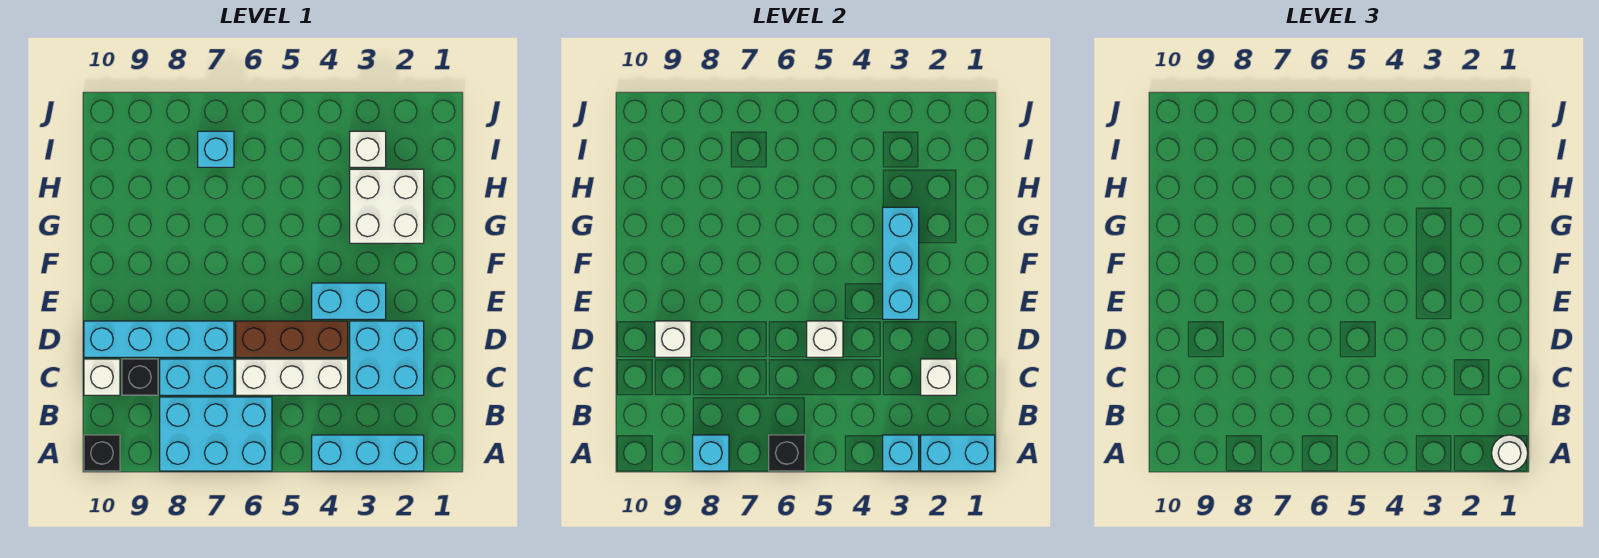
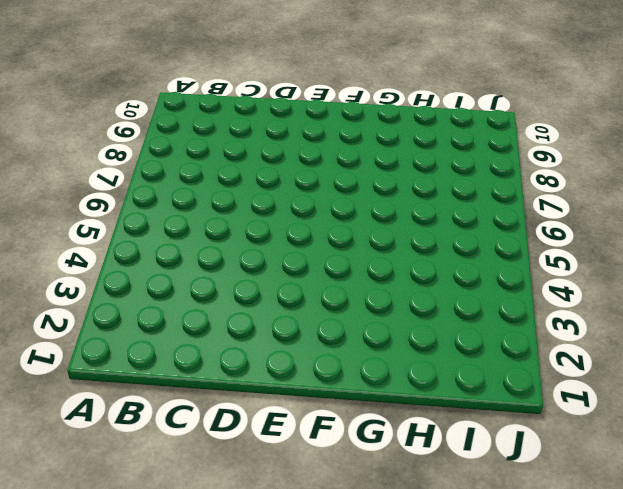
none -> cyan brick A2:A4 level 1
none -> cyan brick A6:B8 level 1
none -> black brick A10 level 1

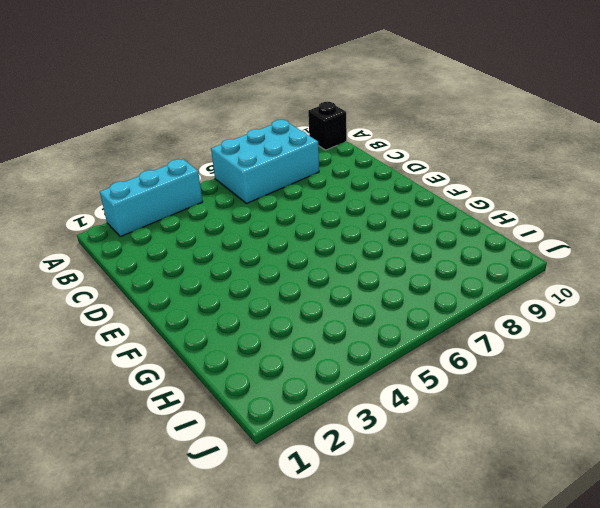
none -> cyan brick C2:D3 level 1
none -> white brick C4:C6 level 1
none -> cyan brick C7:C8 level 1

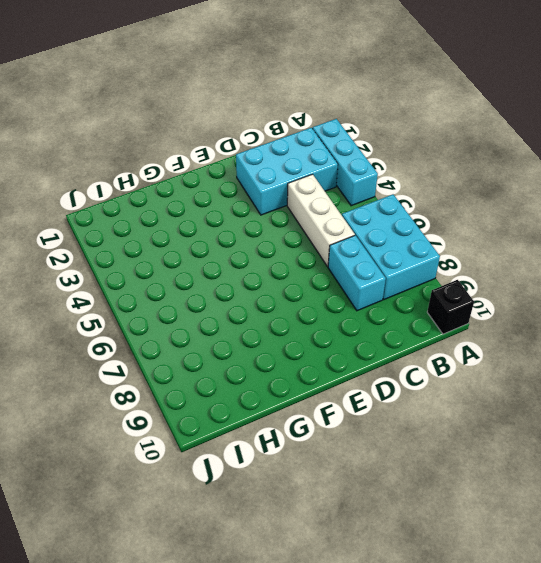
cyan brick B2:D3 level 1 -> cyan brick C2:D3 level 1
none -> black brick C9 level 1
none -> white brick C10 level 1
none -> brown brick D4:D6 level 1

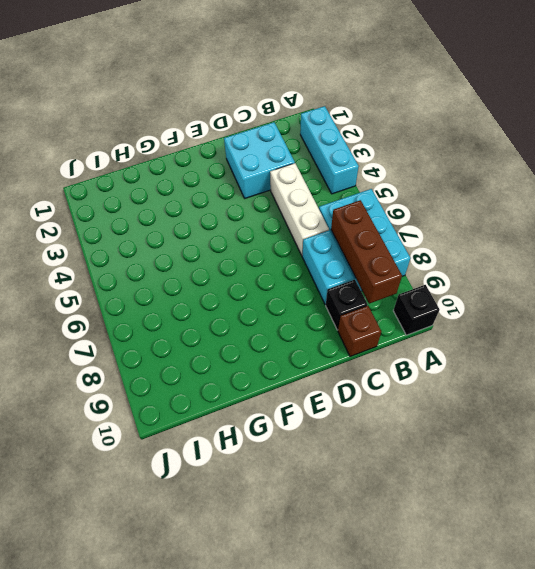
brown brick B7:B9 level 2 -> brown brick D4:D6 level 1
brown brick C10 level 1 -> white brick C10 level 1
none -> cyan brick D7:D10 level 1
none -> cyan brick E3:E4 level 1
none -> white brick G2:H3 level 1

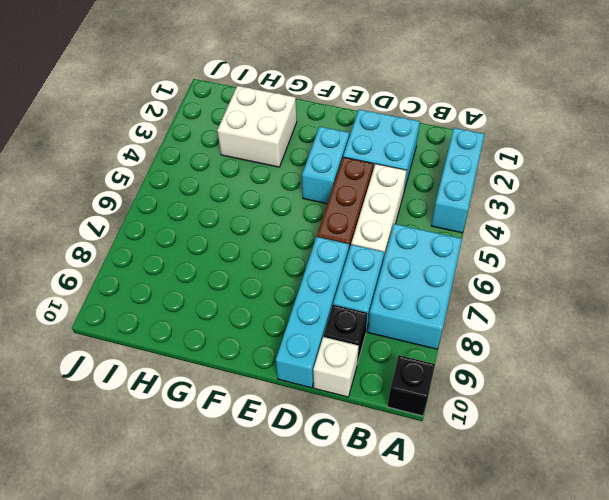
none -> white brick I3 level 1
none -> cyan brick I7 level 1
none -> cyan brick A1:A2 level 2

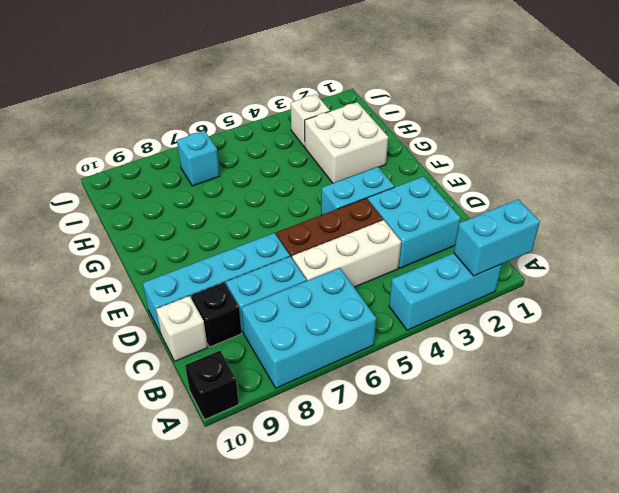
none -> cyan brick A3 level 2
none -> black brick A6 level 2
none -> cyan brick A8 level 2

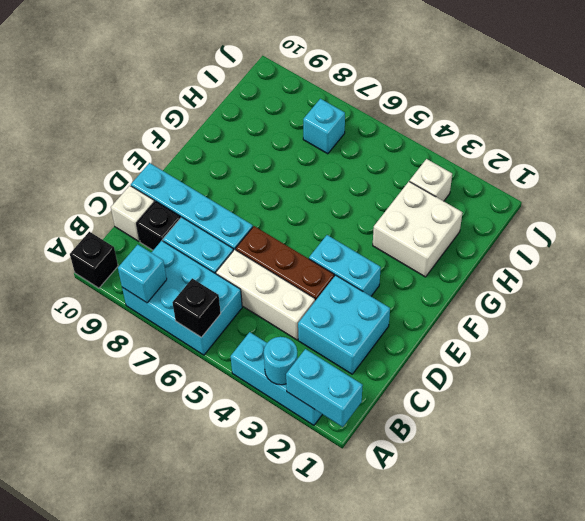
cyan round brick A3 level 2 -> cyan brick A3 level 2
none -> white brick C2 level 2
none -> white brick D5 level 2
none -> white brick D9 level 2

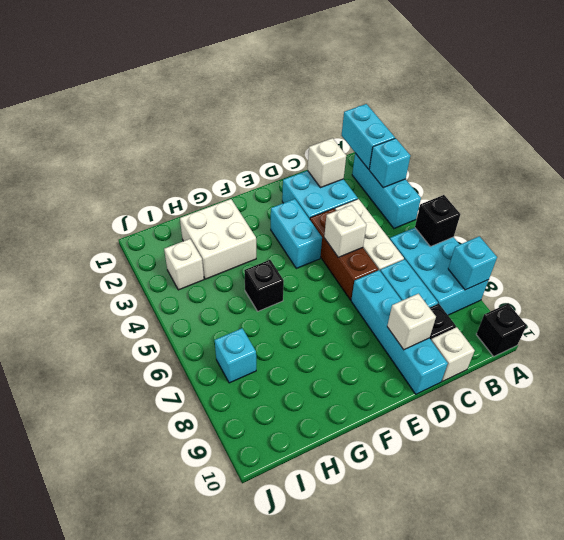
black brick G5 level 1 -> none
none -> cyan brick E3:G3 level 2
none -> white round brick A1 level 3

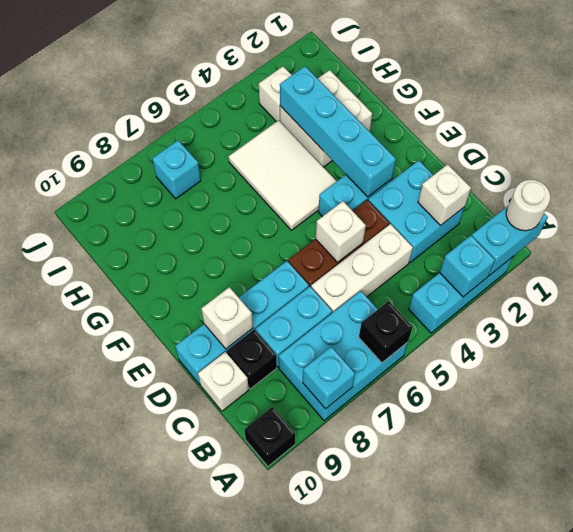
cyan brick E3:H3 level 2 -> cyan brick E3:G3 level 2
white tile F4:H5 level 1 -> none

